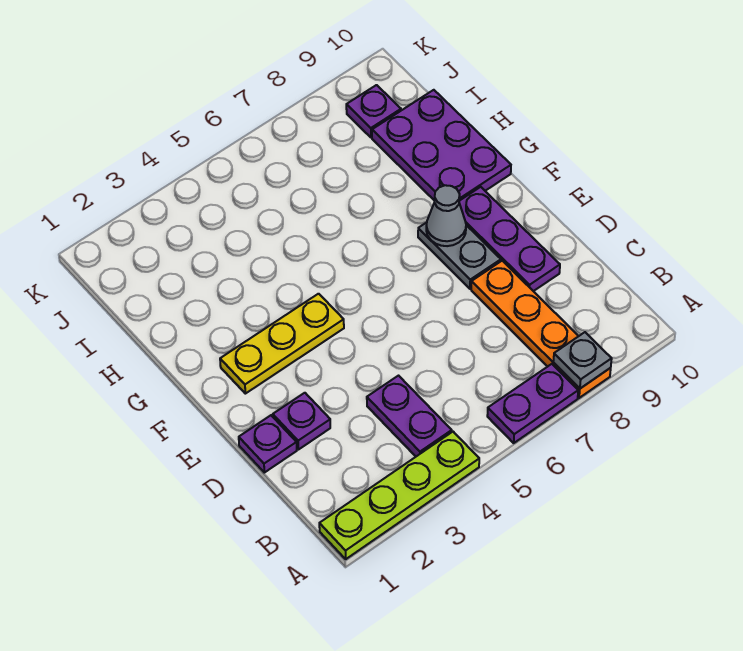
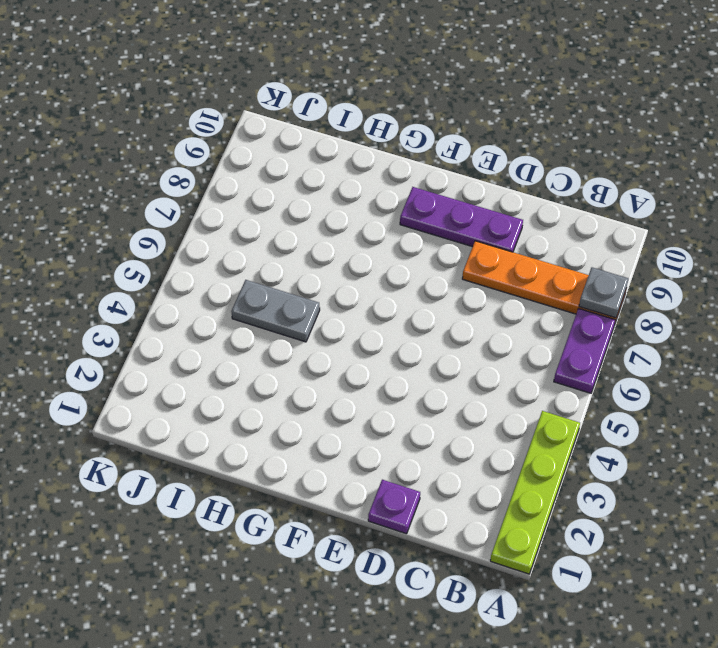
grey plate H5:I5 level 1 -> grey plate E8:F8 level 1
none -> purple plate B4:C4 level 1
none -> purple plate D2 level 1
none -> yellow plate F2:F4 level 1

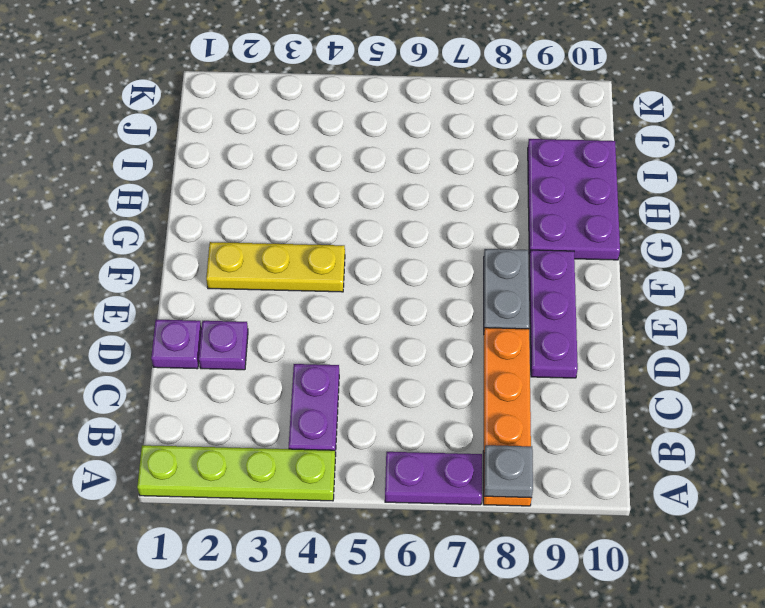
none -> purple plate J9 level 1
none -> grey cone F8 level 2

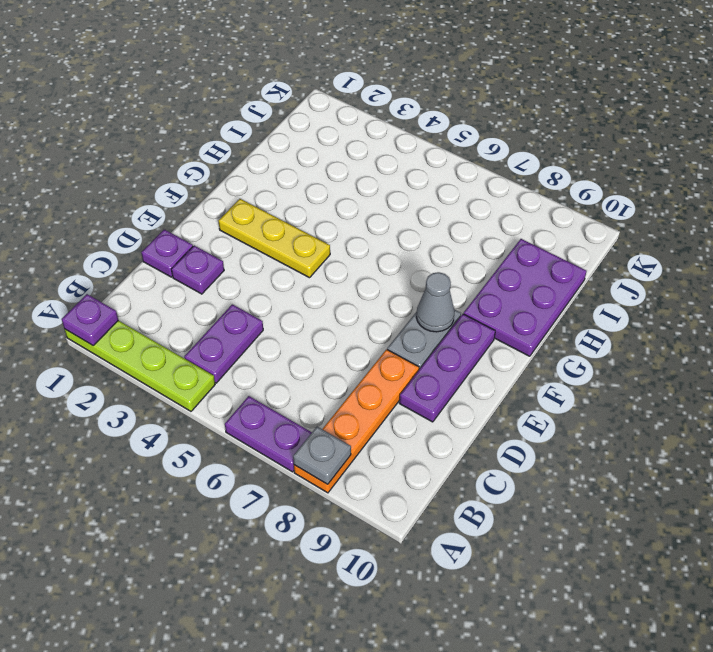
purple plate A1 level 2 -> purple plate J9 level 1

